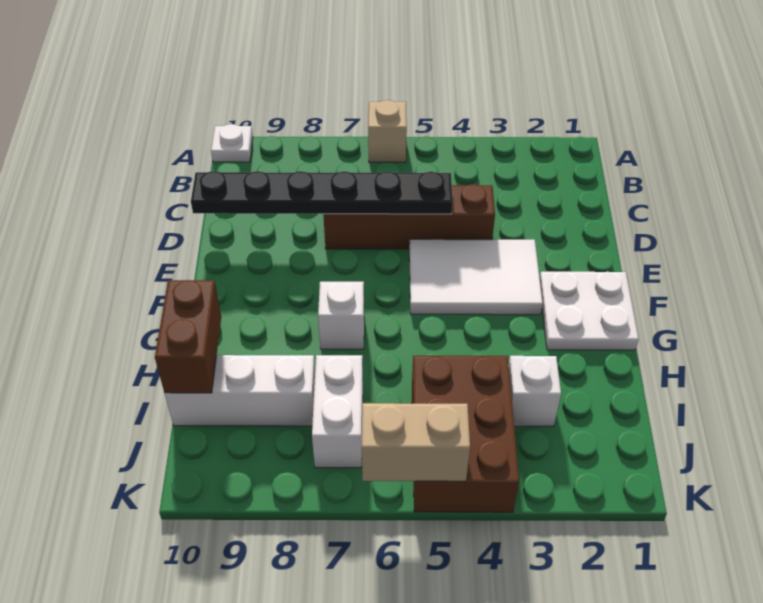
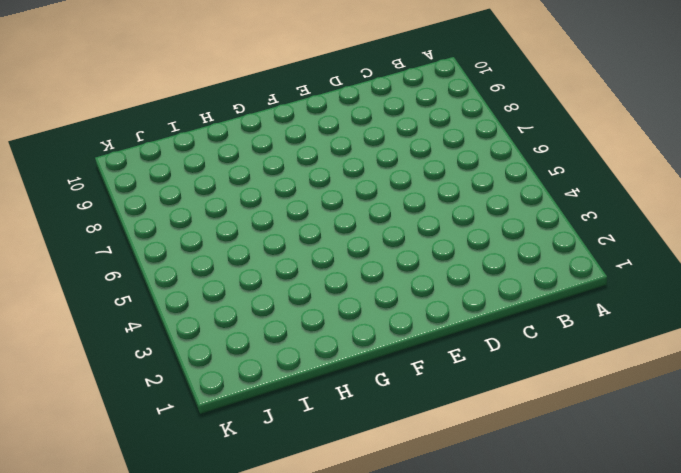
none -> tan brick A6 level 1
none -> white plate A10 level 1
none -> brown brick D4:D7 level 1

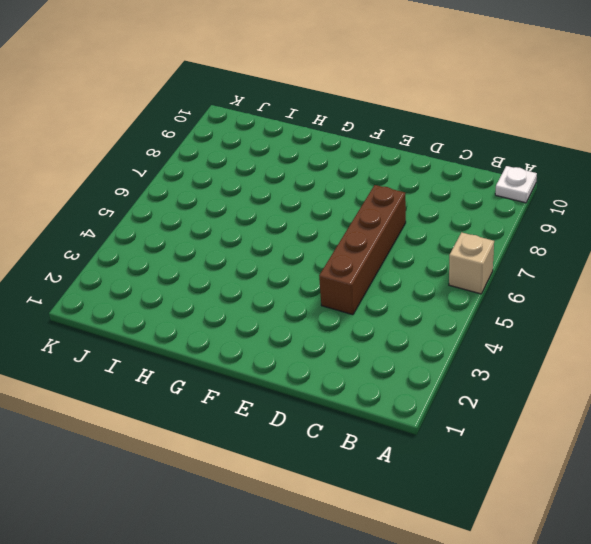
none -> white tile E3:F5 level 1
none -> white plate F1:G2 level 1
none -> white brick G7 level 1

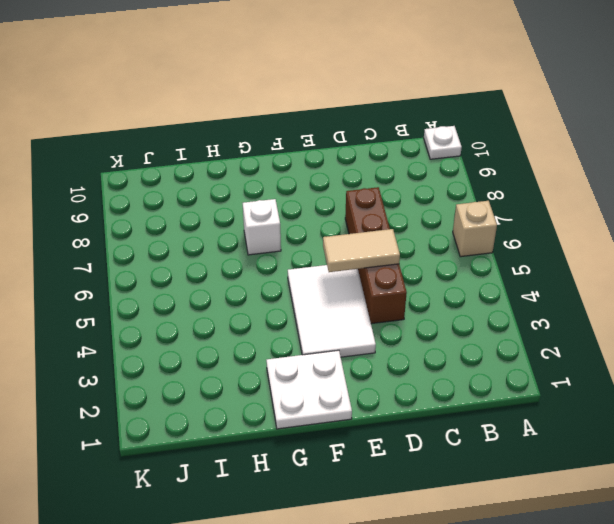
tan tile D5:E5 level 2 -> black plate D5:D10 level 2
none -> white brick I3 level 1
none -> brown brick I4:K5 level 1
none -> white brick I7:J7 level 1

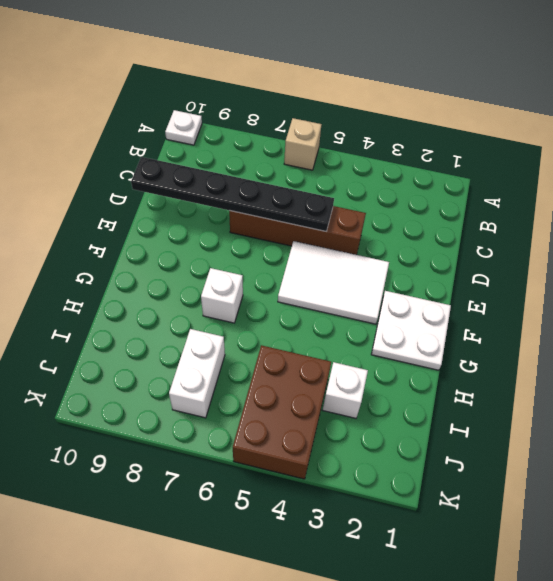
none -> white brick I8:I10 level 1
none -> brown brick H10:I10 level 2
none -> tan brick K5:K6 level 2

